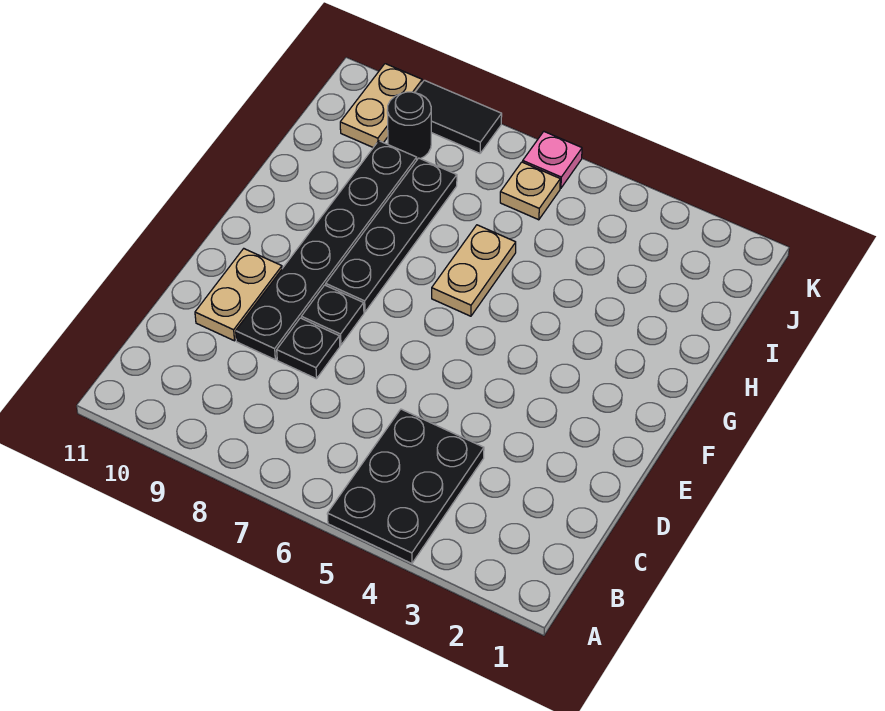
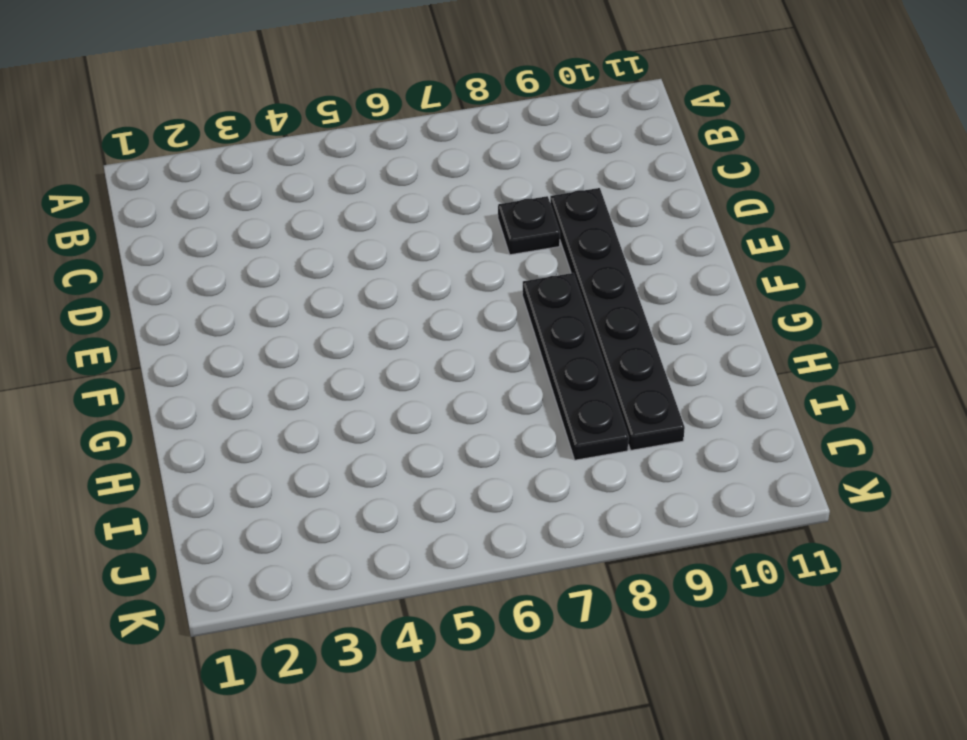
none -> black plate A4:C5 level 1
none -> tan plate D10:E10 level 1
none -> black plate E8 level 1

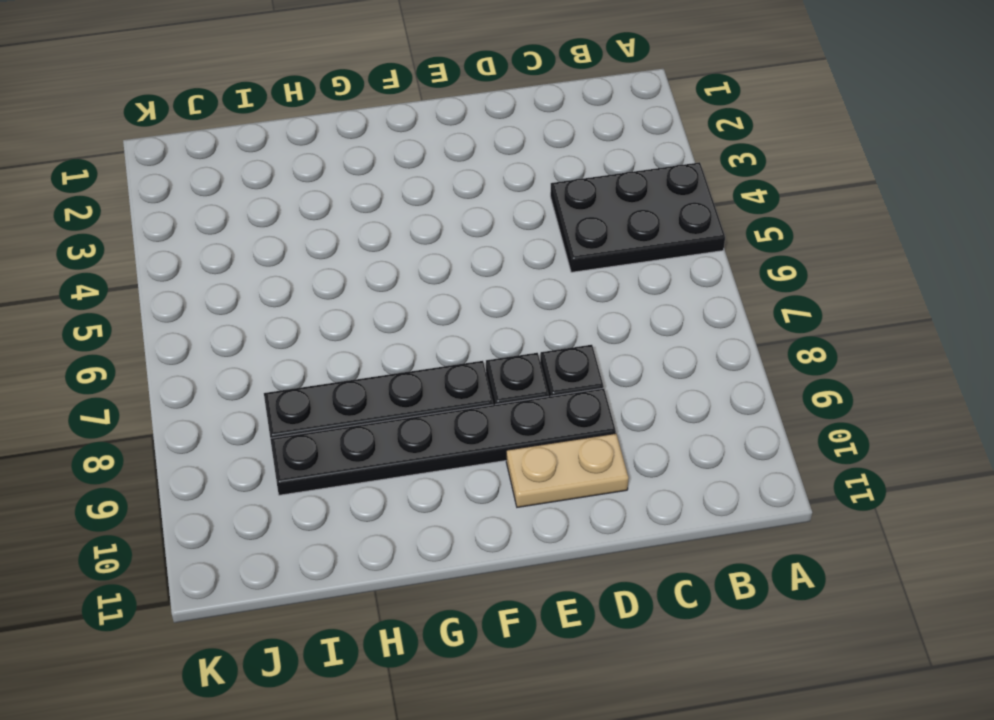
none -> tan plate G6:H6 level 1
none -> tan plate J6 level 1
none -> black round brick J9 level 1

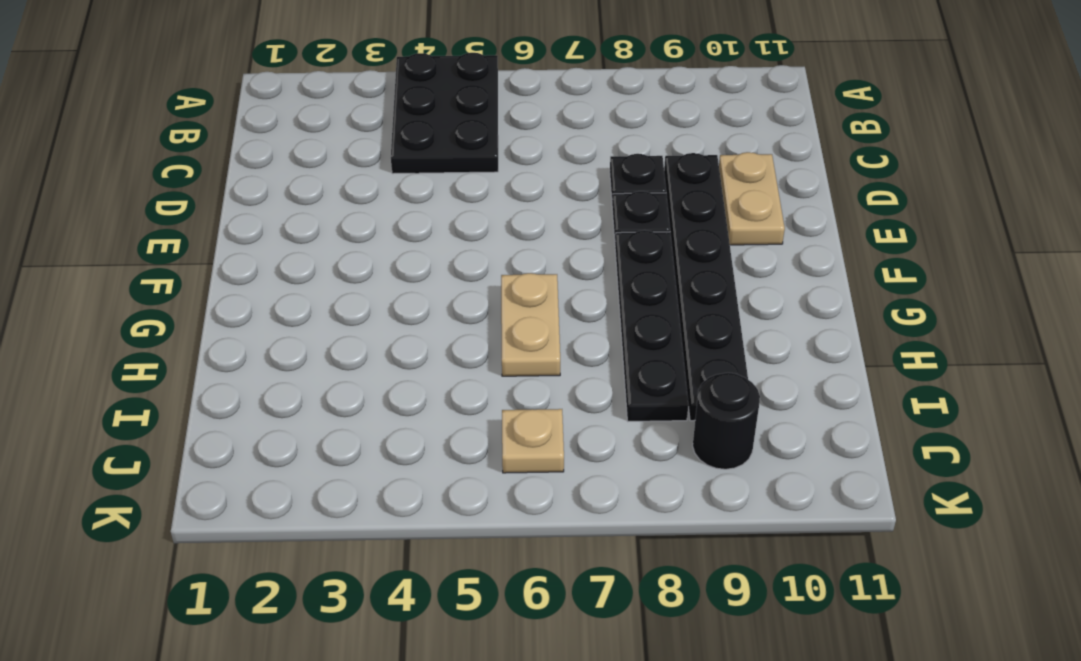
none -> tan plate J10:K10 level 1
none -> pink plate K6 level 1
none -> black tile K8:K9 level 1

